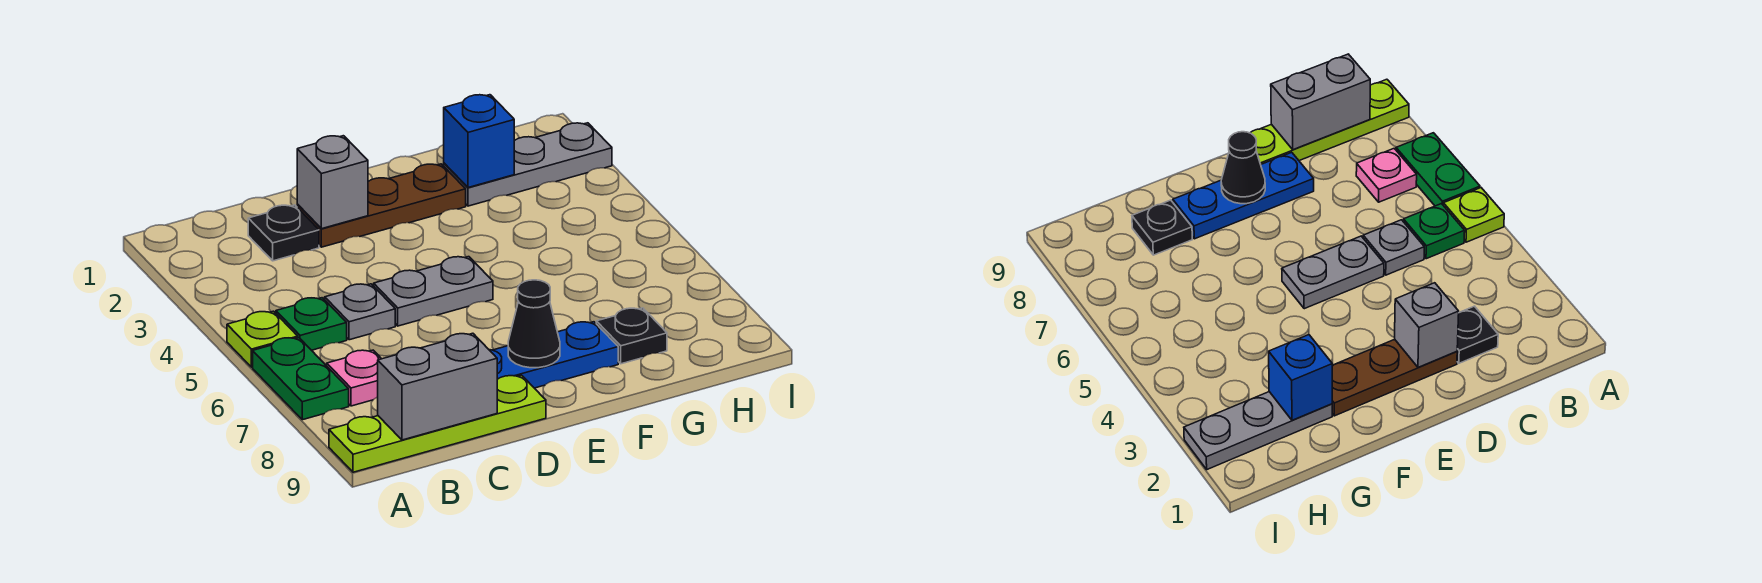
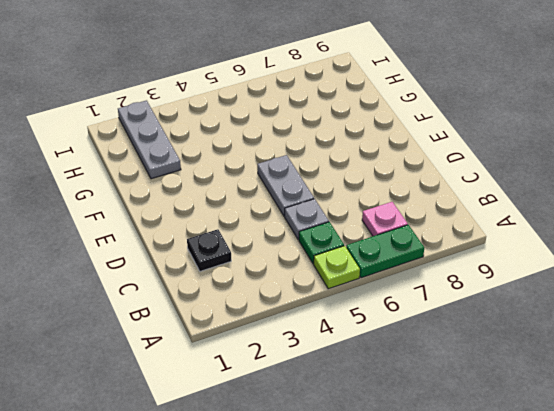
none -> lime plate A9:D9 level 1
none -> brown plate D2:F2 level 1
none -> blue plate D8:F8 level 1

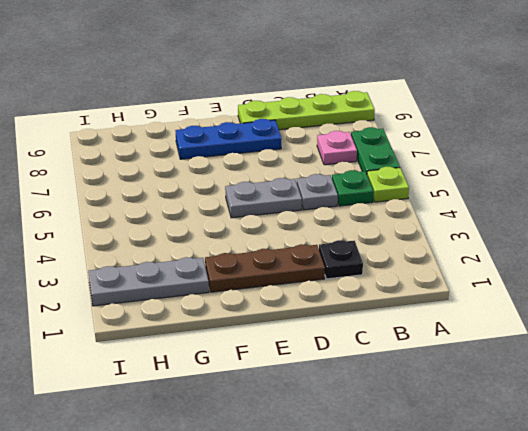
none -> black plate G8 level 1
none -> grey brick B9:C9 level 2
none -> grey brick D2 level 2

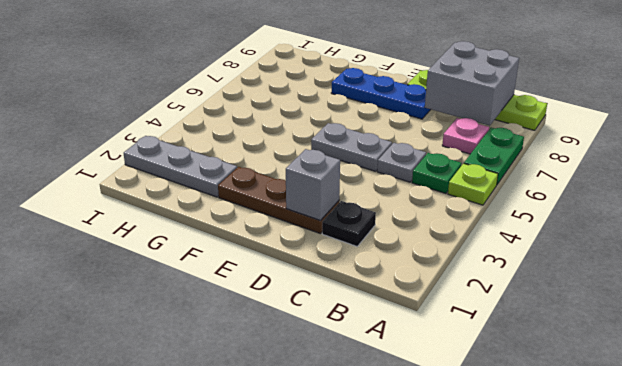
grey brick B8:C9 level 2 -> grey brick B9:C9 level 2
none -> black plate G8 level 1
none -> black cone E8 level 2
none -> blue brick G2 level 2

